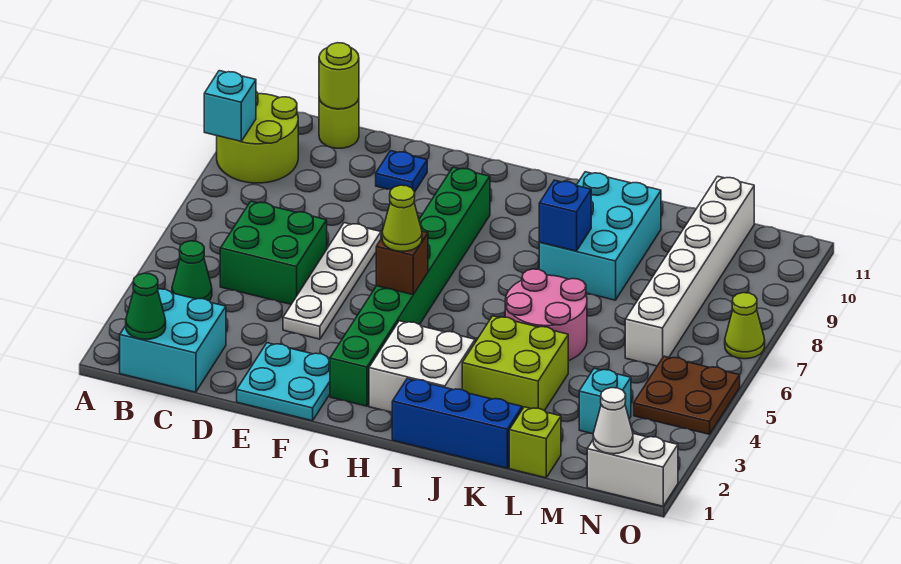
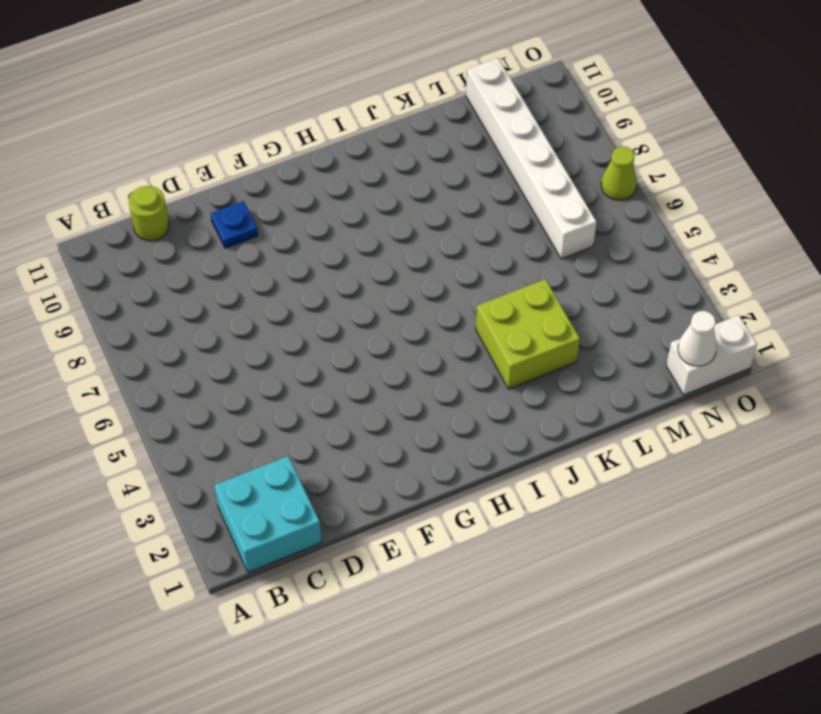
none -> lime round brick A9:B10 level 1
none -> green cone B4 level 1
none -> green brick C5:D6 level 1

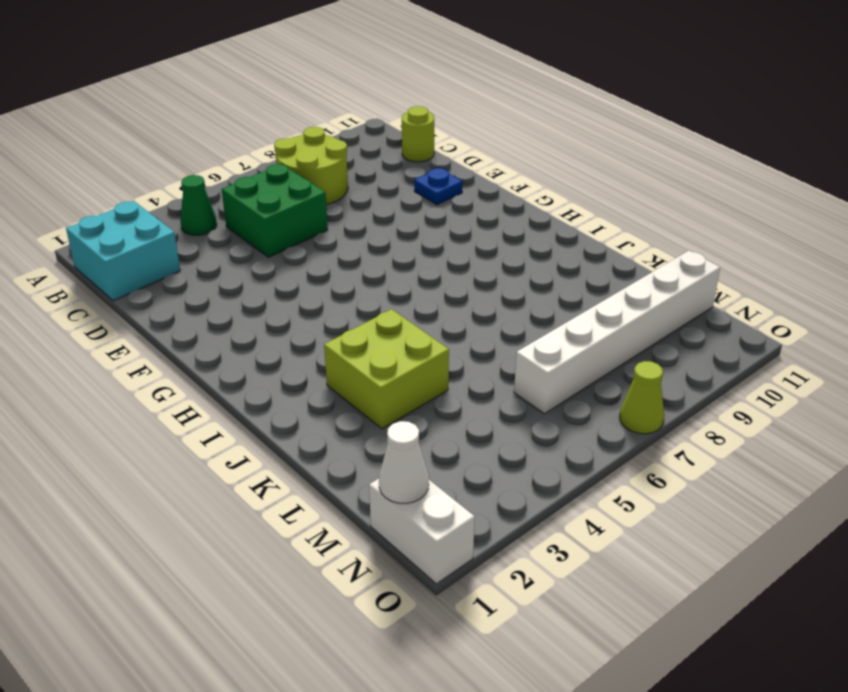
lime round brick B7:C8 level 1 -> lime round brick A9:B10 level 1
none -> cyan plate E1:F2 level 1
none -> white plate E4:E7 level 1
none -> green brick G2:G9 level 1

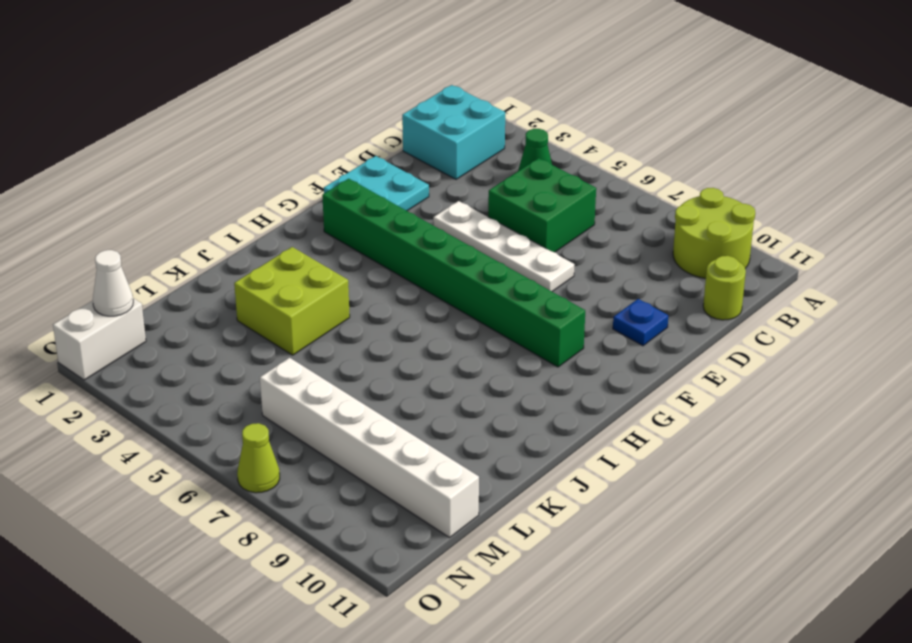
none -> white brick H2:I3 level 1
none -> blue brick I1:K1 level 1
none -> pink round brick J5:K6 level 1

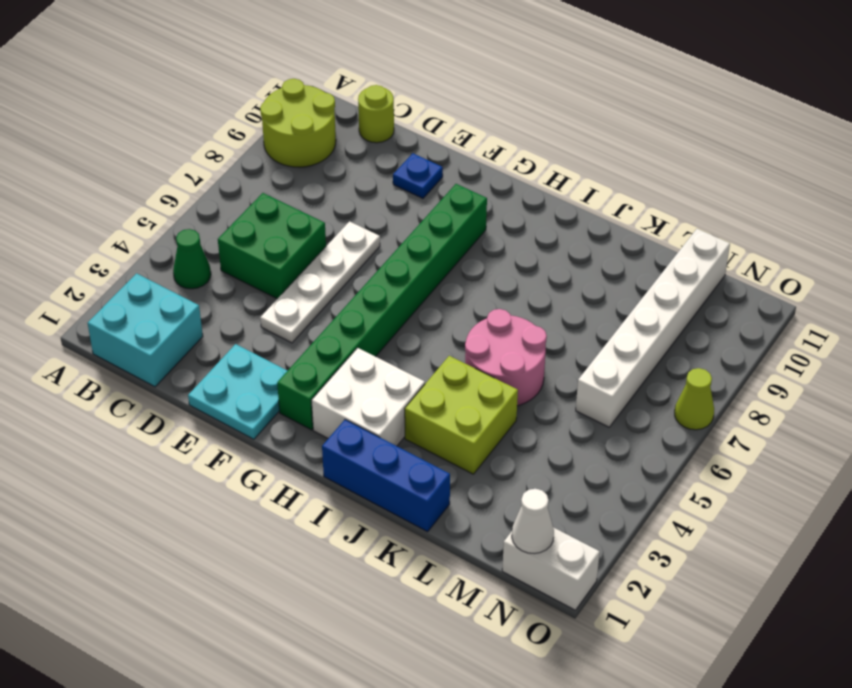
none -> cyan brick J8:K10 level 1
none -> lime brick L1 level 1
none -> cyan brick M3 level 1

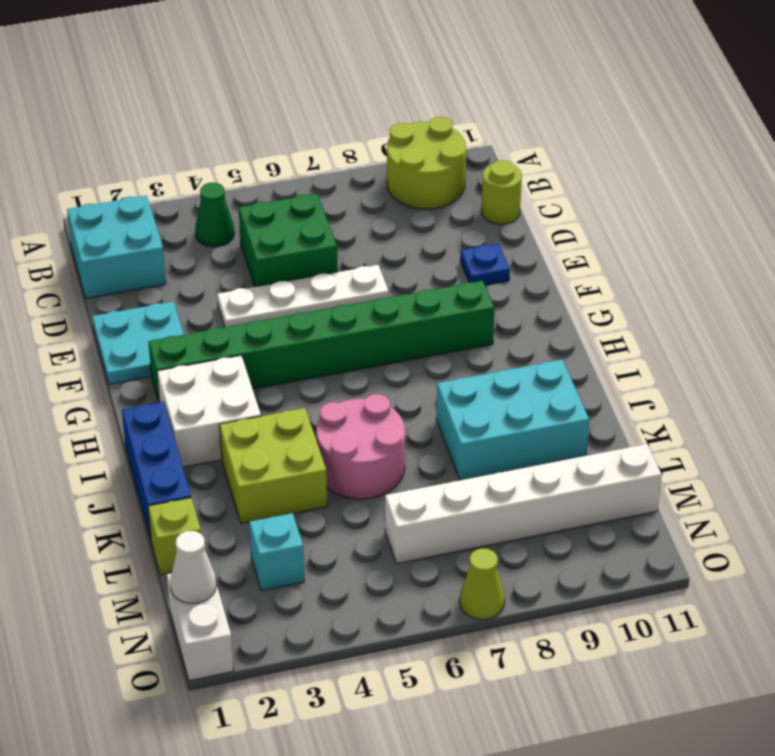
none -> brown plate N4:O5 level 1
none -> cyan brick A9 level 2
none -> green cone B1 level 2

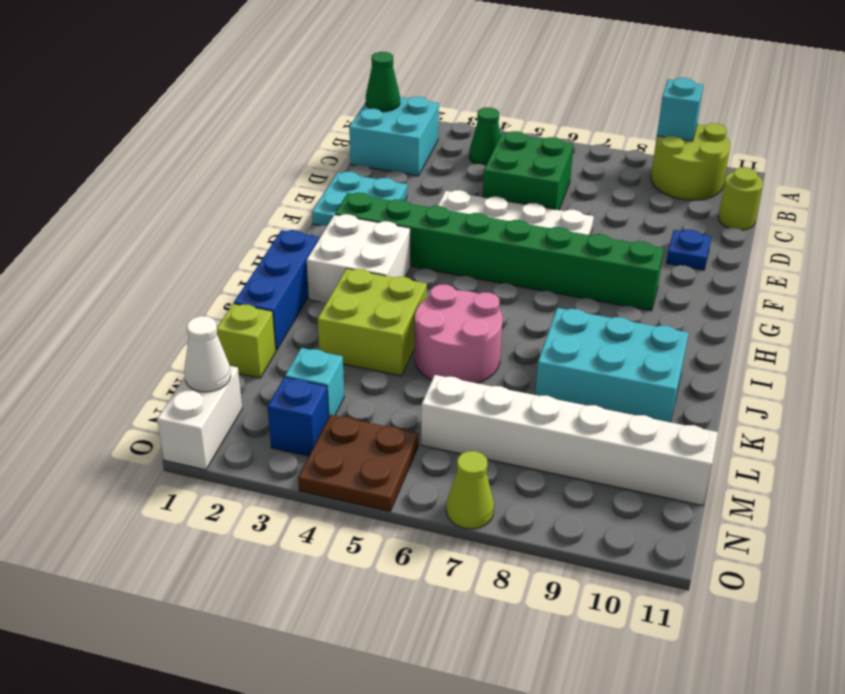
blue brick N3 level 1 -> blue brick J8 level 2
none -> lime round brick C11 level 2
none -> brown brick G5 level 2
none -> lime cone G5 level 3

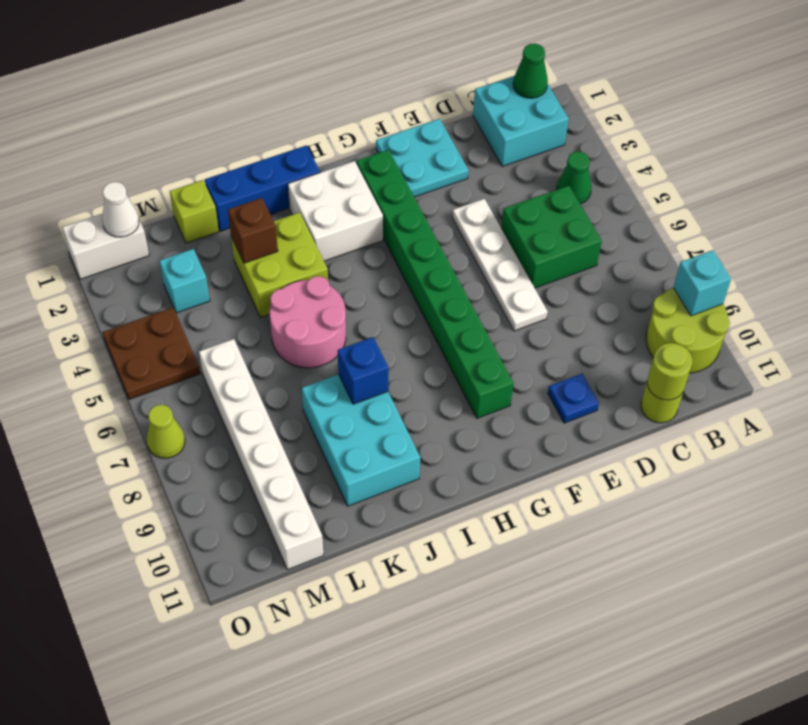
brown brick K3 level 2 -> brown brick G5 level 2
none -> lime cone G5 level 3

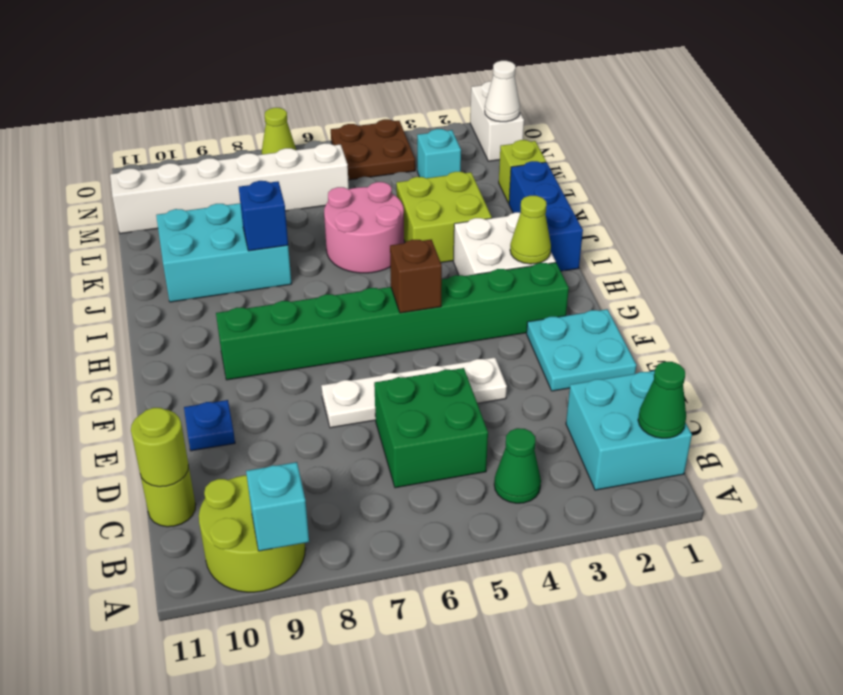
lime cone H2 level 2 -> lime cone G5 level 3

